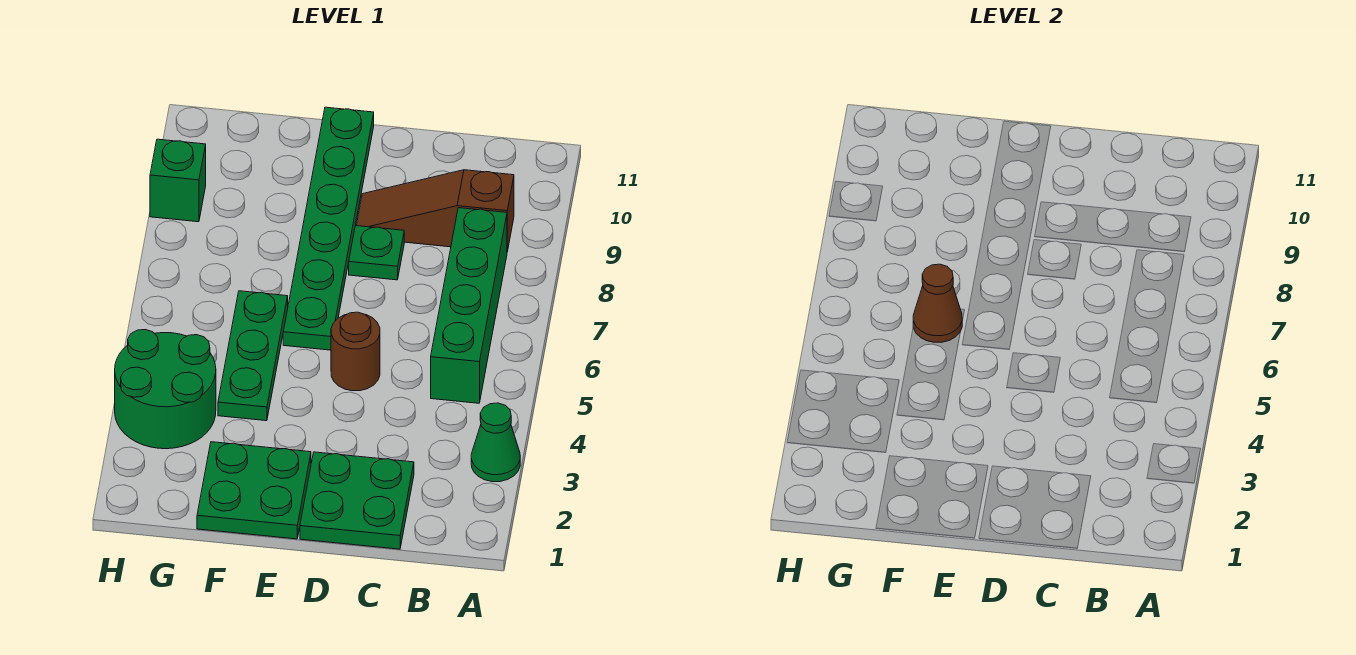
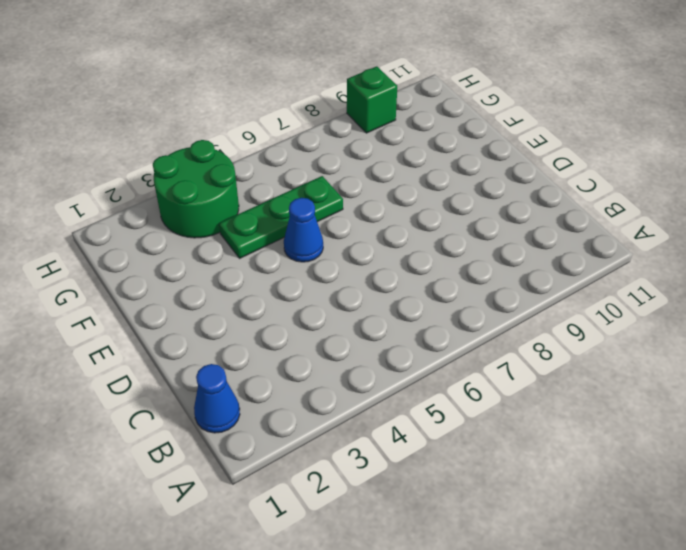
blue cone B1 level 1 -> none
blue cone E5 level 1 -> none
none -> green cone A3 level 1
none -> green brick B5:B8 level 1
none -> brown slope B9:D9 level 1 top B

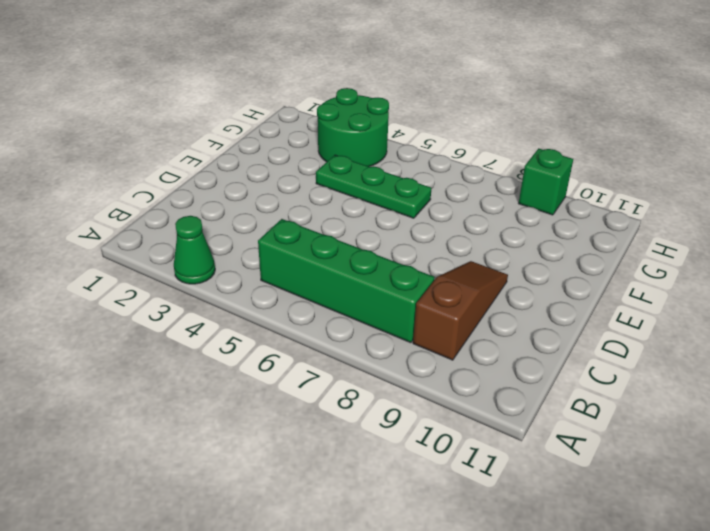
none -> green plate C1:D2 level 1
none -> brown round brick D5 level 1
none -> green plate D8 level 1

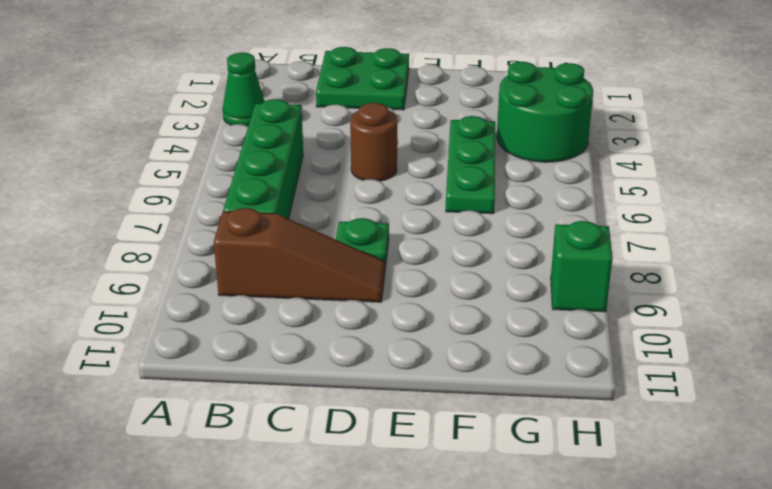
none -> green plate E1:F2 level 1
none -> green plate E6:E11 level 1
none -> brown cone F6 level 2

